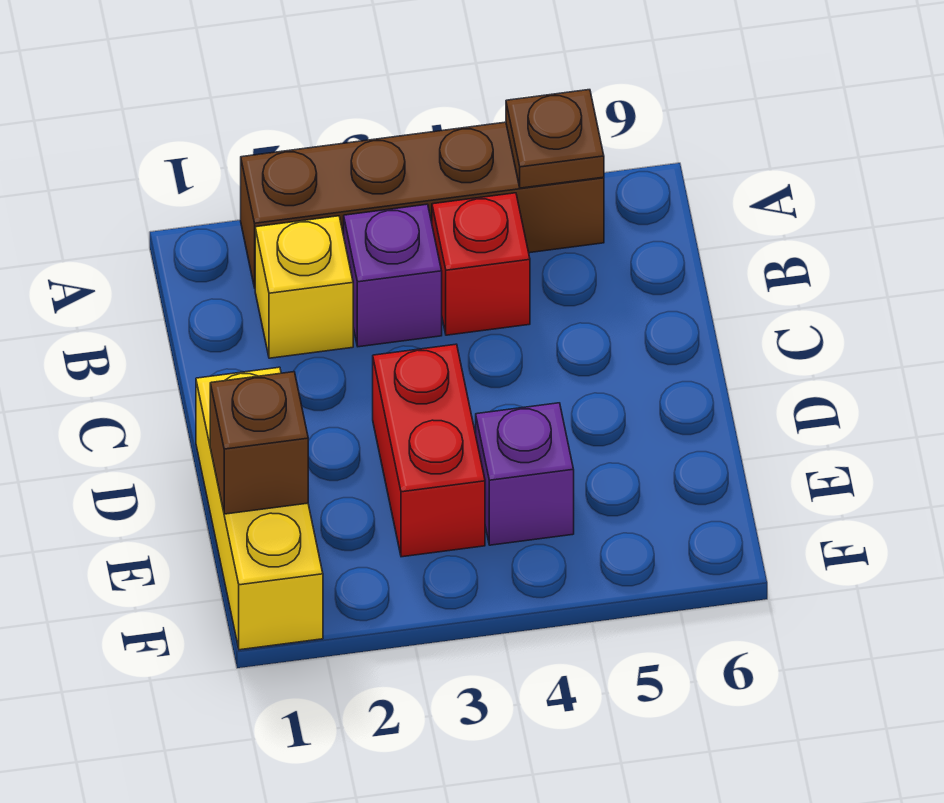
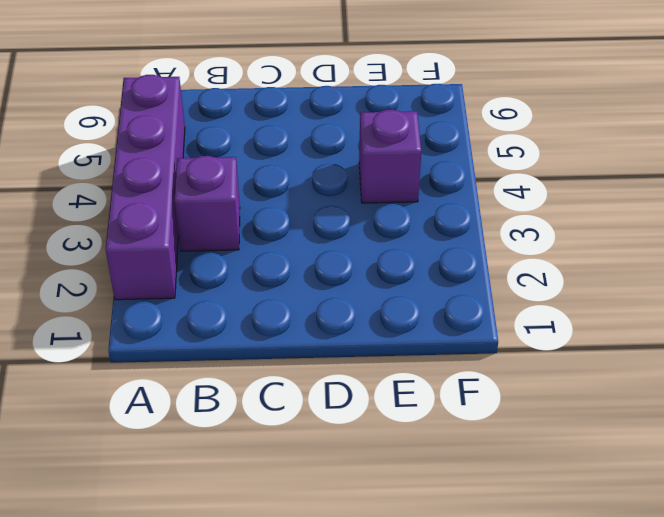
purple brick A2:A5 level 1 -> brown brick A2:A5 level 1
none -> yellow brick B2 level 1
none -> red brick B4 level 1

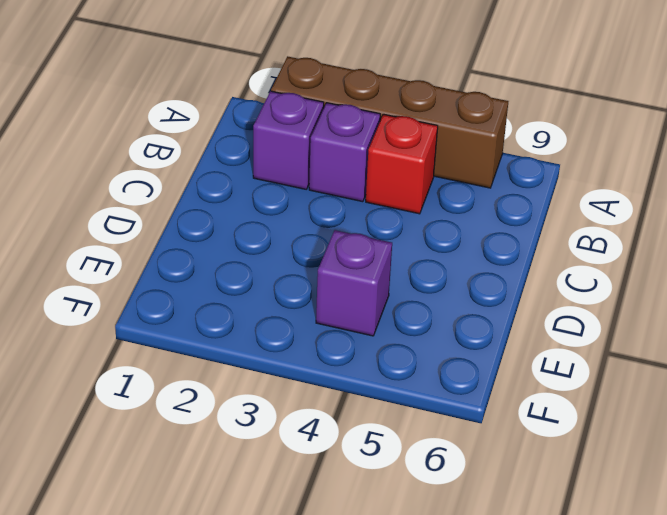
purple brick B2 level 1 -> yellow brick B2 level 1
none -> yellow brick D1:F1 level 1
none -> red brick D3:E3 level 1

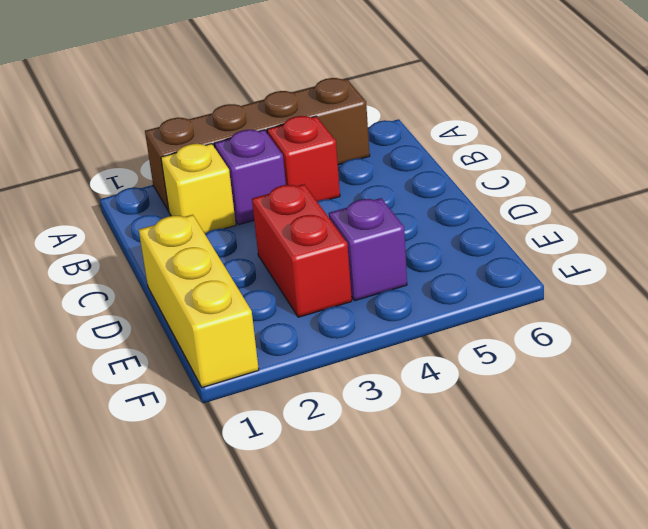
none -> brown plate A5 level 2
none -> brown brick E1 level 2

